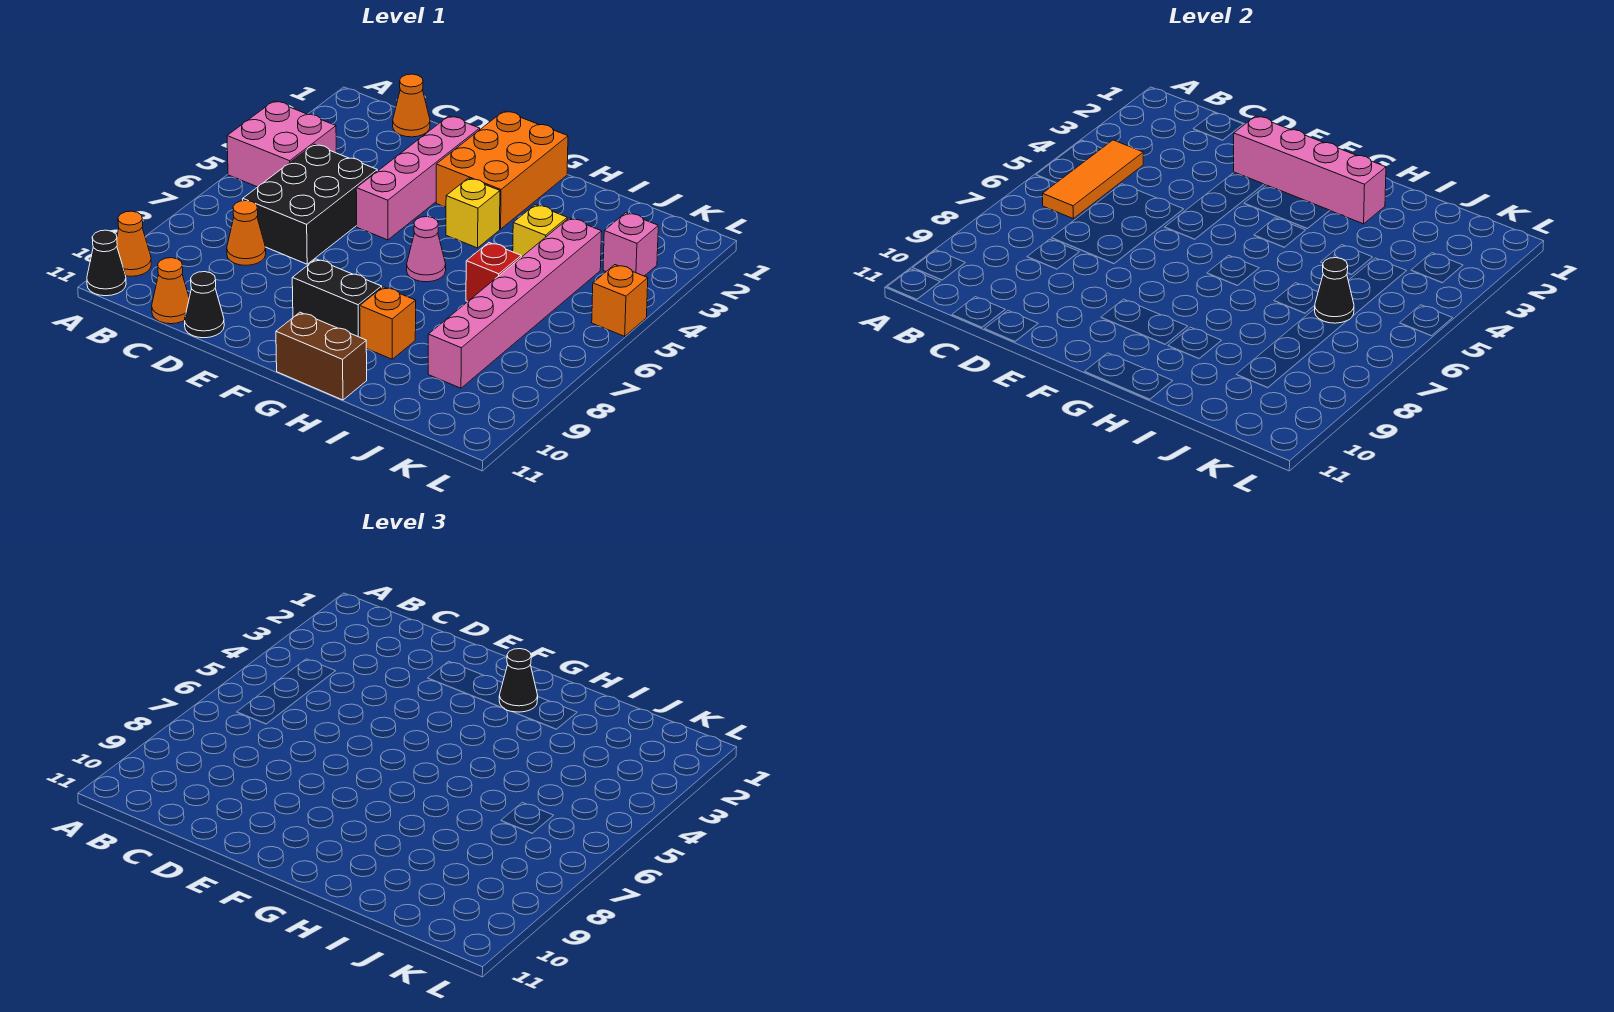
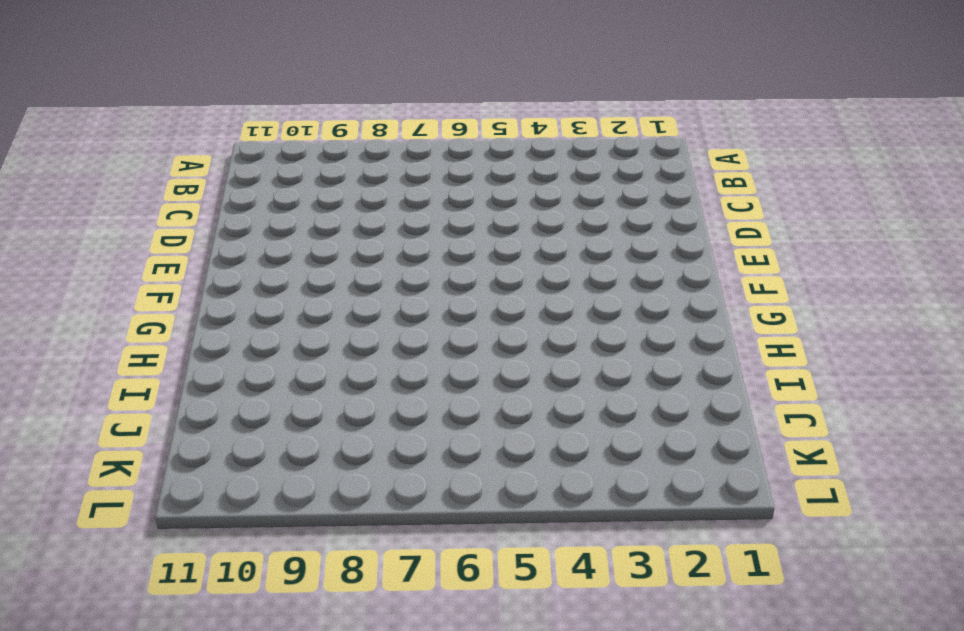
none -> pink brick A4:B5 level 1
none -> orange cone A10 level 1
none -> black cone A11 level 1

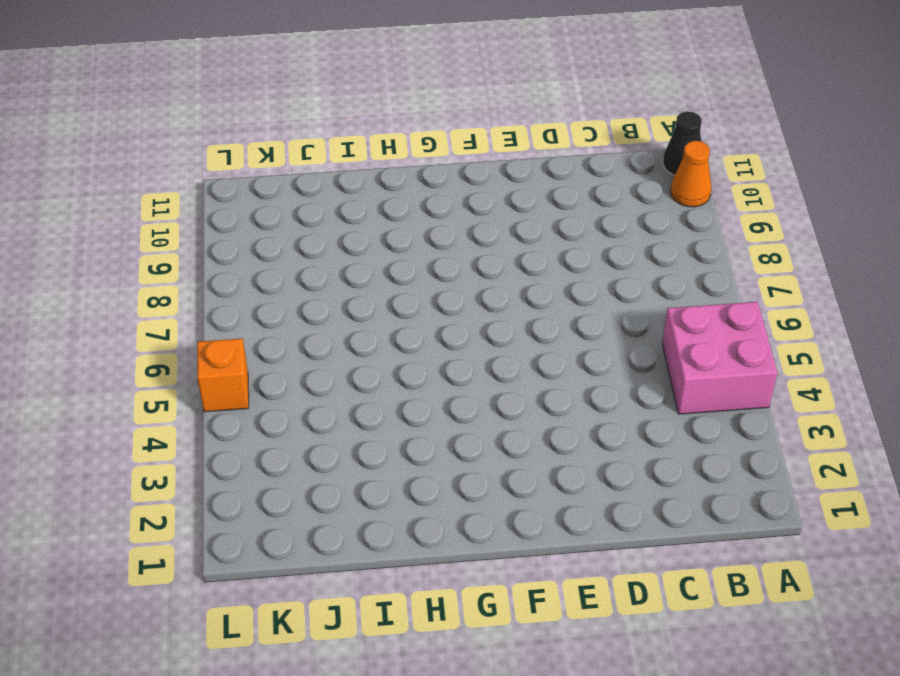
none -> orange cone C1 level 1
none -> black brick C5:D7 level 1
none -> orange cone C8 level 1

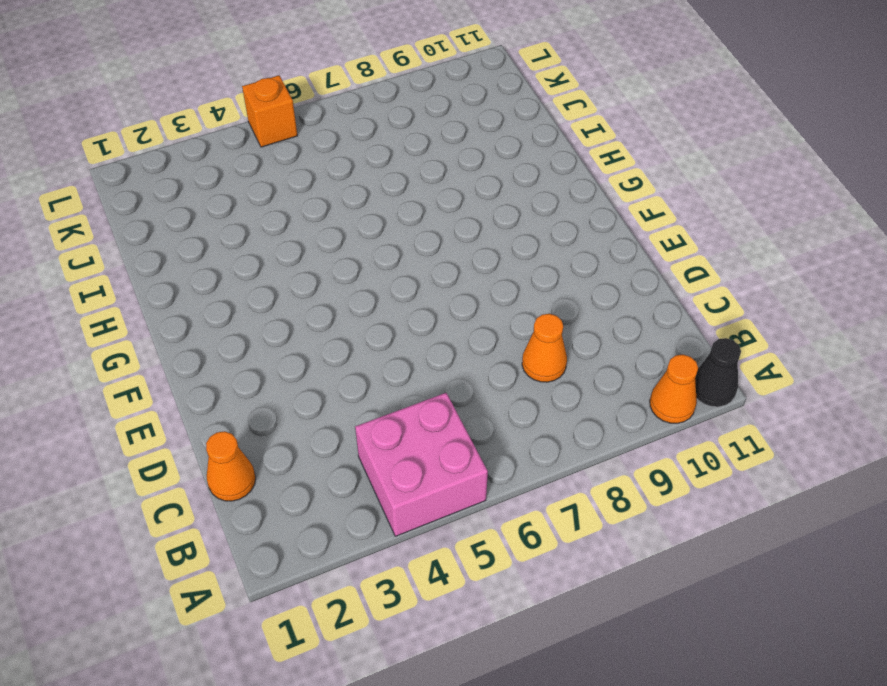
none -> black brick C5:D7 level 1
none -> orange cone C11 level 1
none -> black cone D11 level 1

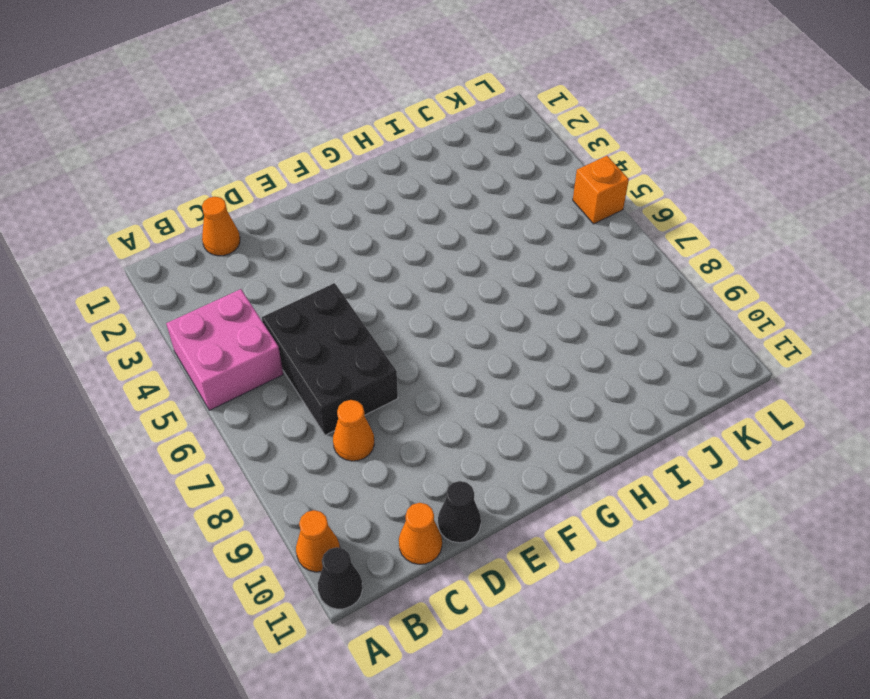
none -> pink brick E2:E5 level 1
none -> orange brick F1:G3 level 1
none -> black brick F9:G9 level 1

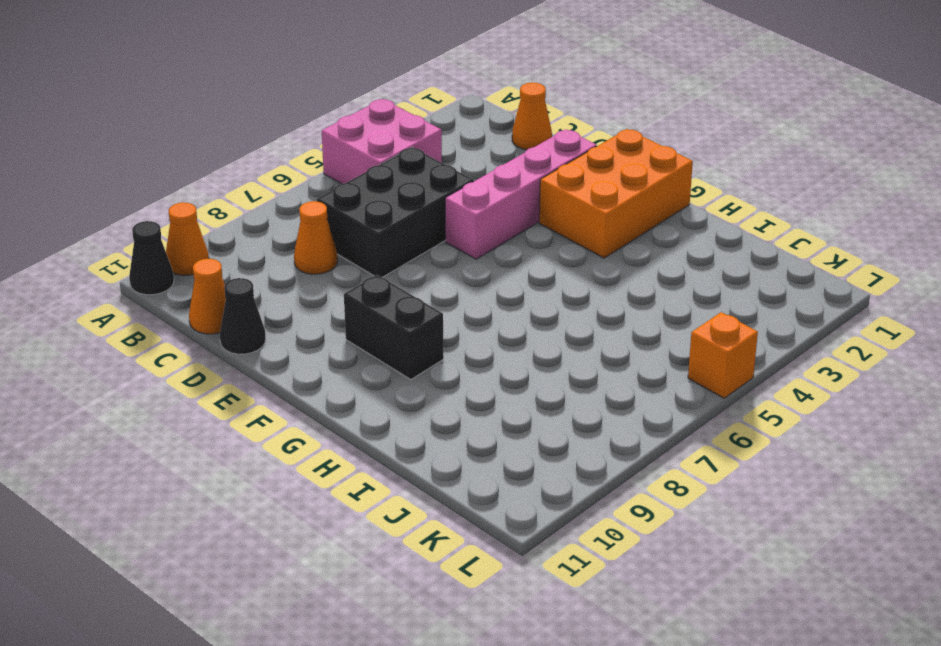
none -> yellow brick G4 level 1
none -> pink cone G6 level 1
none -> brown brick G11:H11 level 1

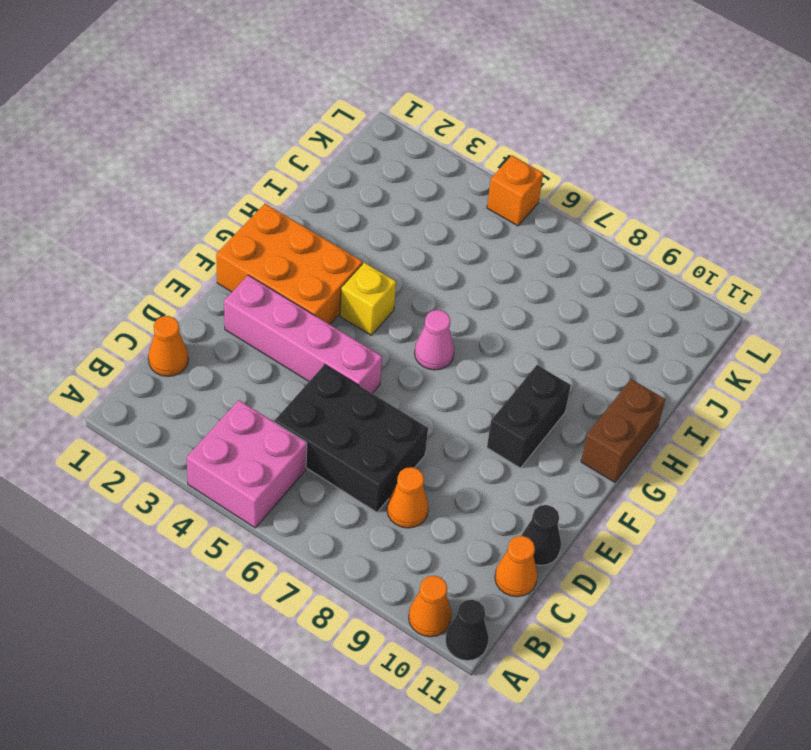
none -> orange brick H9 level 1
none -> yellow brick I4 level 1
none -> red brick I6 level 1

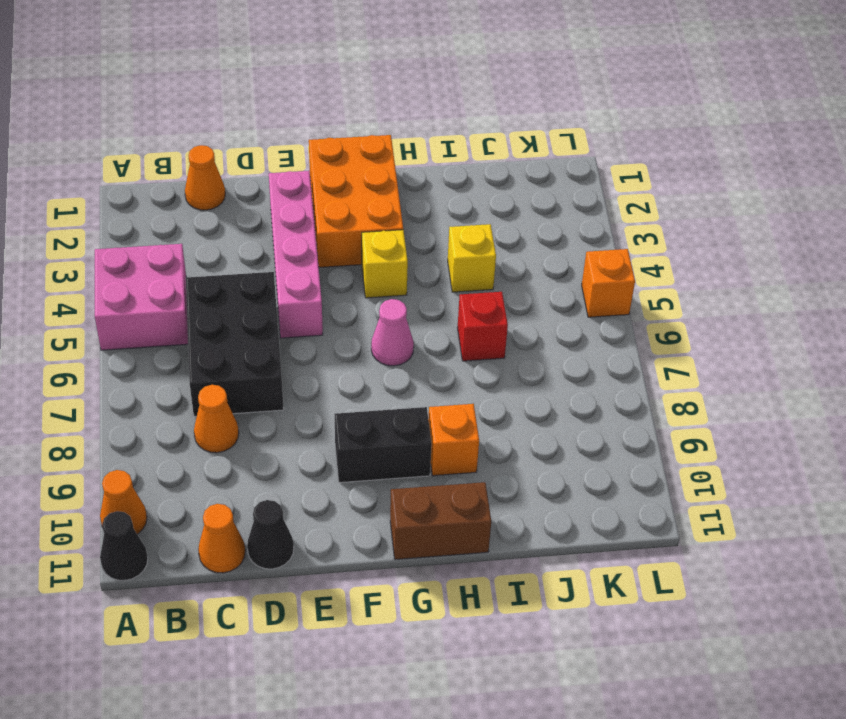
none -> pink brick J4:J9 level 1
none -> pink brick K3 level 1
none -> orange tile B4:B6 level 2

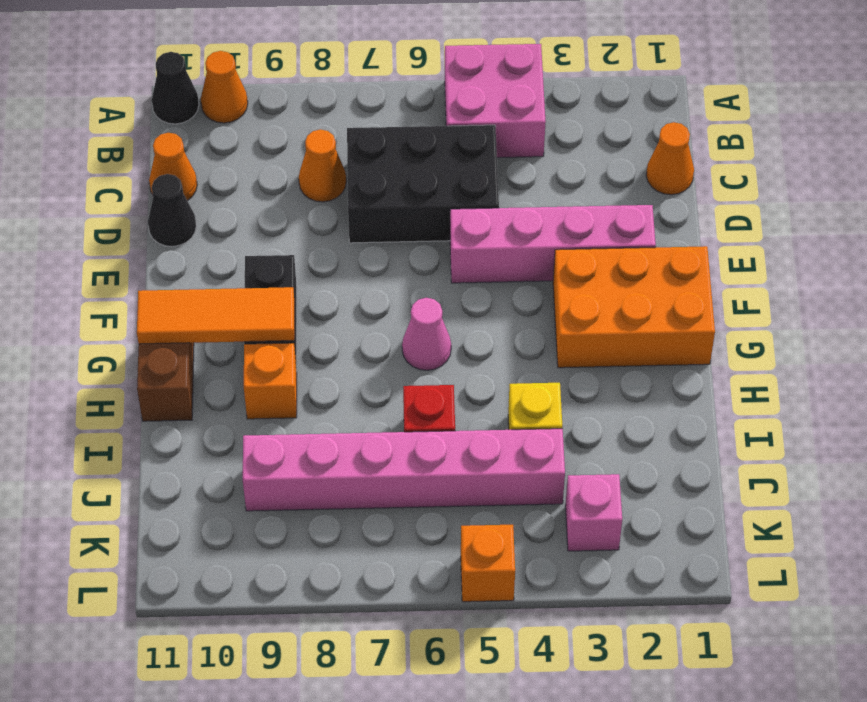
orange tile G9:G11 level 2 -> orange tile B4:B6 level 2
none -> yellow brick G4 level 1
none -> pink brick E2:H2 level 2
none -> black cone J6 level 2

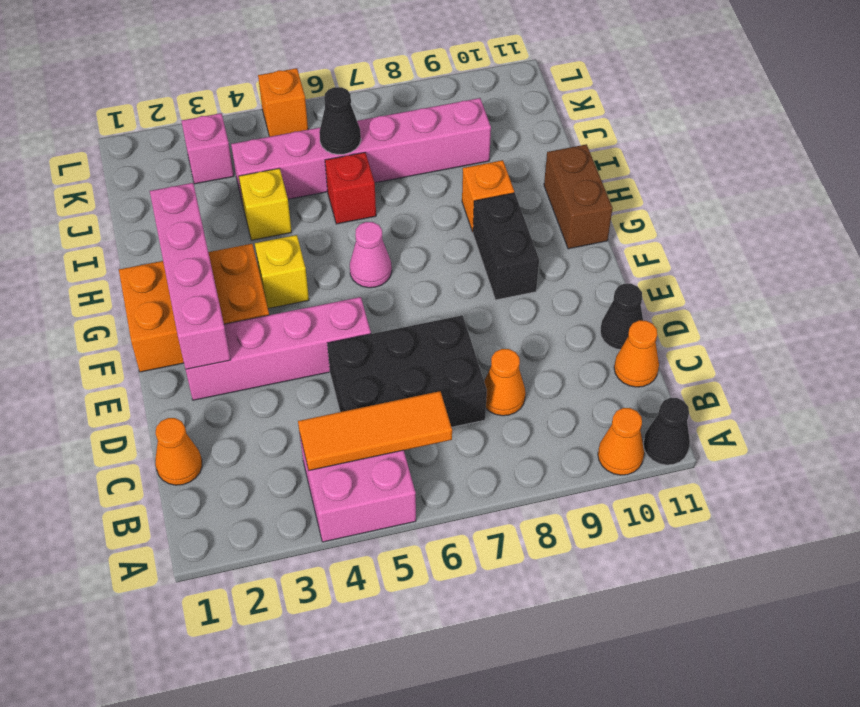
none -> black cone G2 level 3

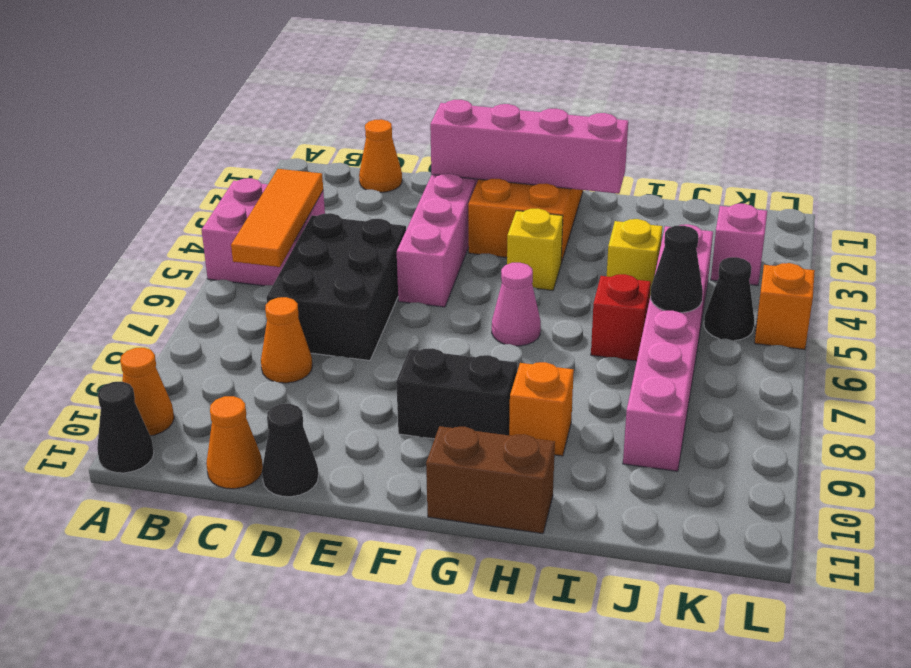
black cone K5 level 1 -> black cone G2 level 3

